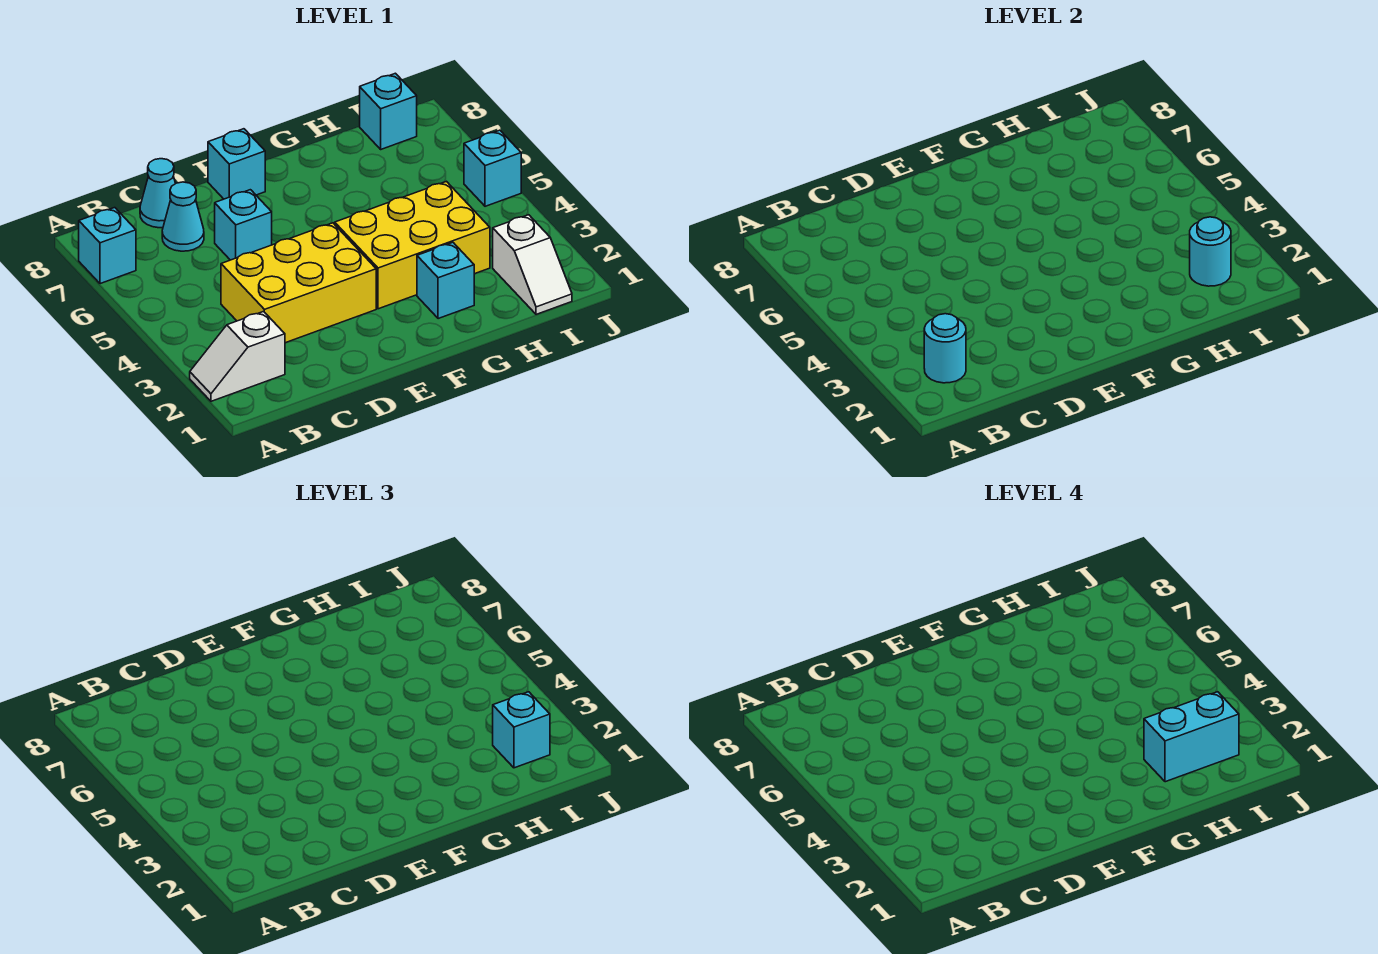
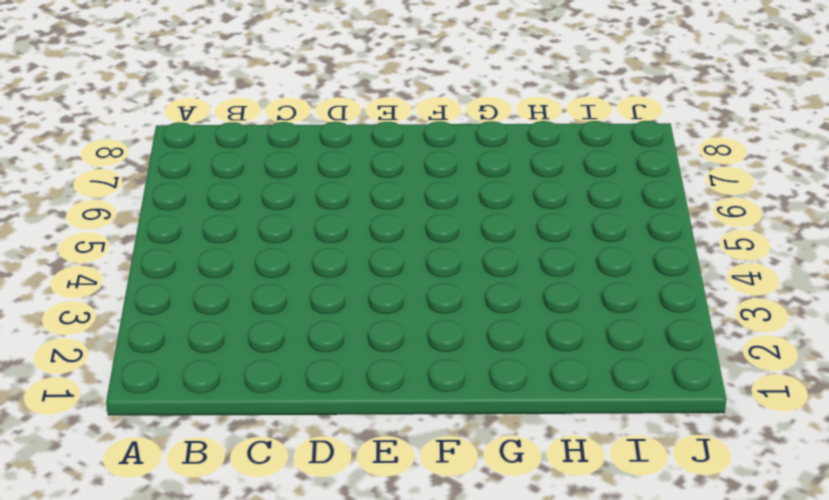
none -> white slope A2:B2 level 1 top B
none -> cyan brick A7 level 1
none -> yellow brick C3:E4 level 1

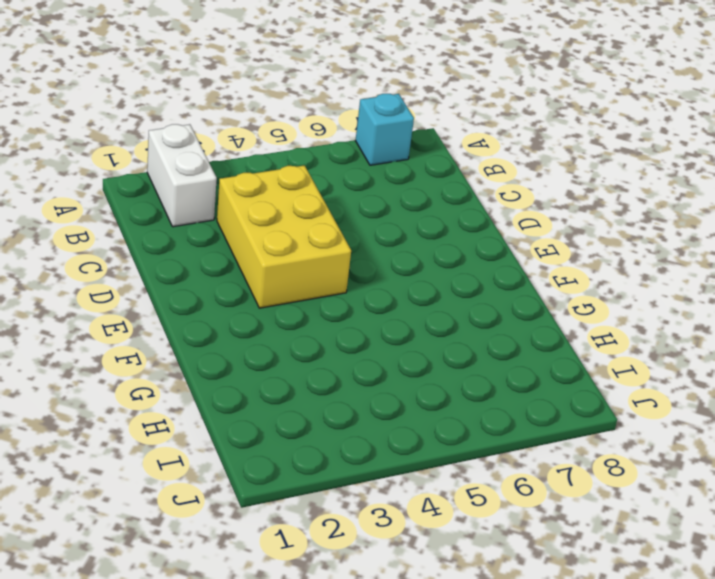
white brick A2:B2 level 1 -> white slope A2:B2 level 1 top B
none -> cyan cone C7 level 1
none -> cyan cone C8 level 1
none -> cyan brick D6 level 1

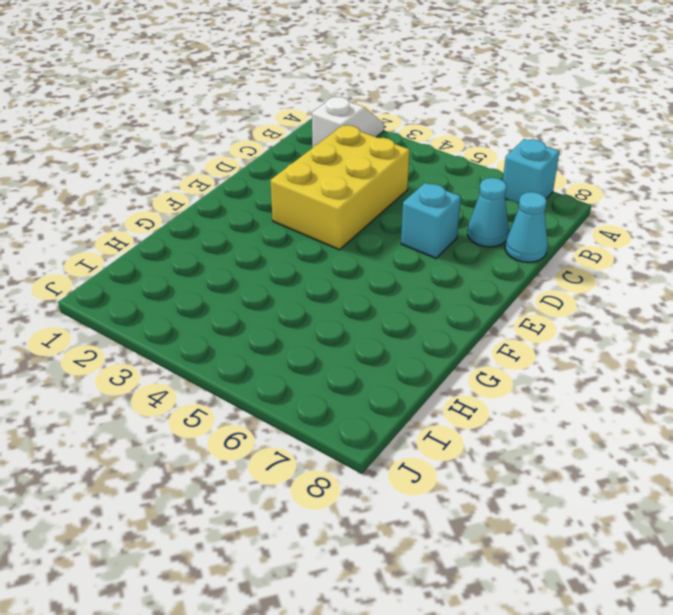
none -> cyan brick E8 level 1
none -> yellow brick F3:H4 level 1
none -> cyan brick G2 level 1

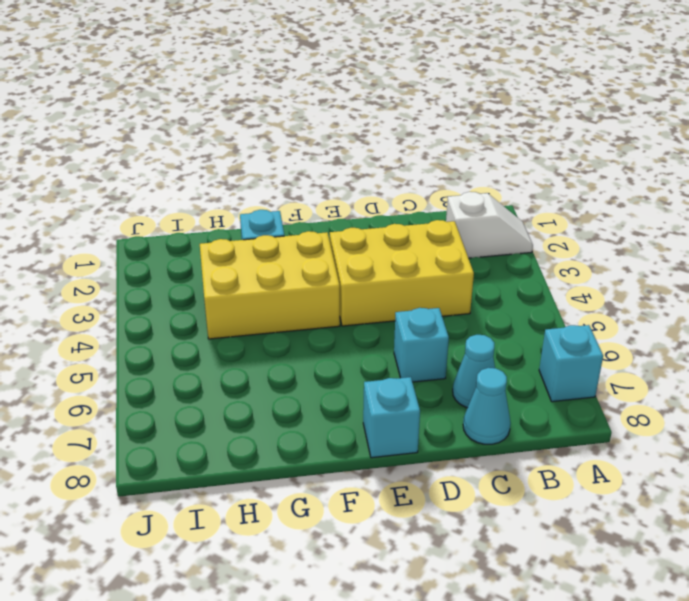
none -> white slope I1:I2 level 1 top 2
none -> cyan brick I8 level 1
none -> cyan brick J5 level 1

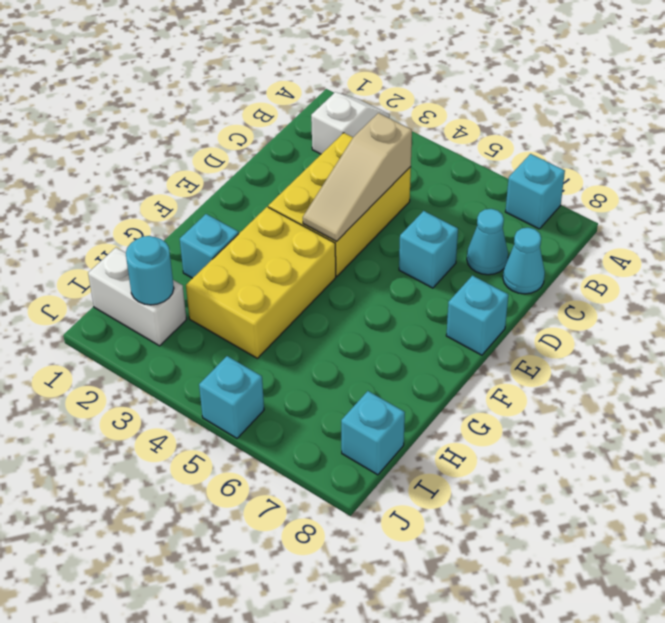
tan slope C4:E4 level 2 top C -> none
white brick I1:I2 level 1 -> white slope I1:I2 level 1 top 2
none -> cyan round brick B2 level 2
none -> cyan brick I2 level 3
none -> cyan brick H2:I2 level 4

